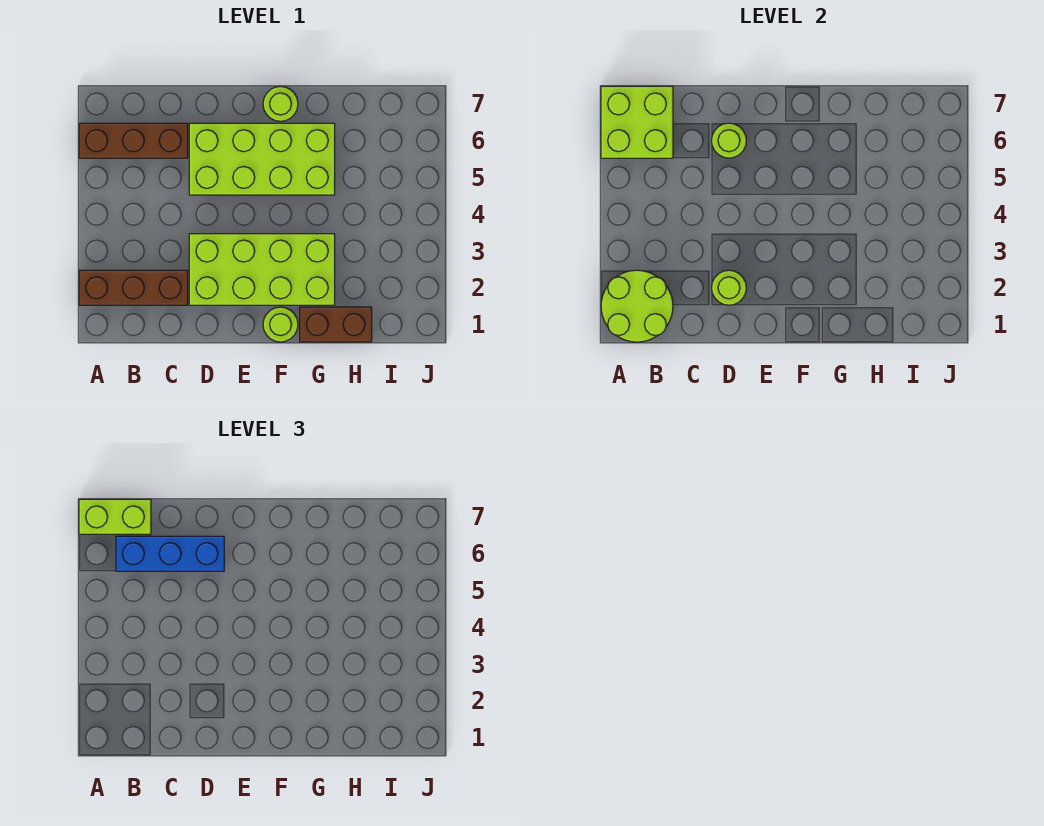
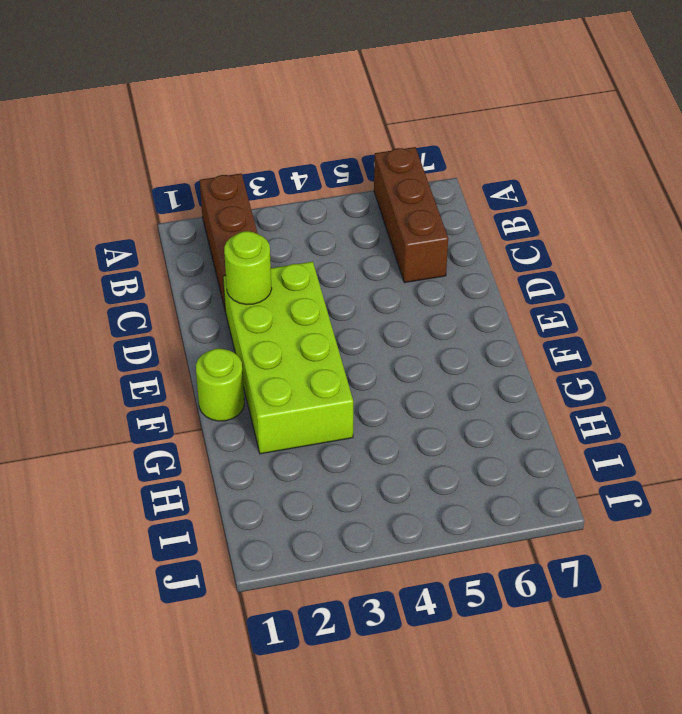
none -> lime brick D5:G6 level 1
none -> lime round brick F7 level 1
none -> brown brick G1:H1 level 1

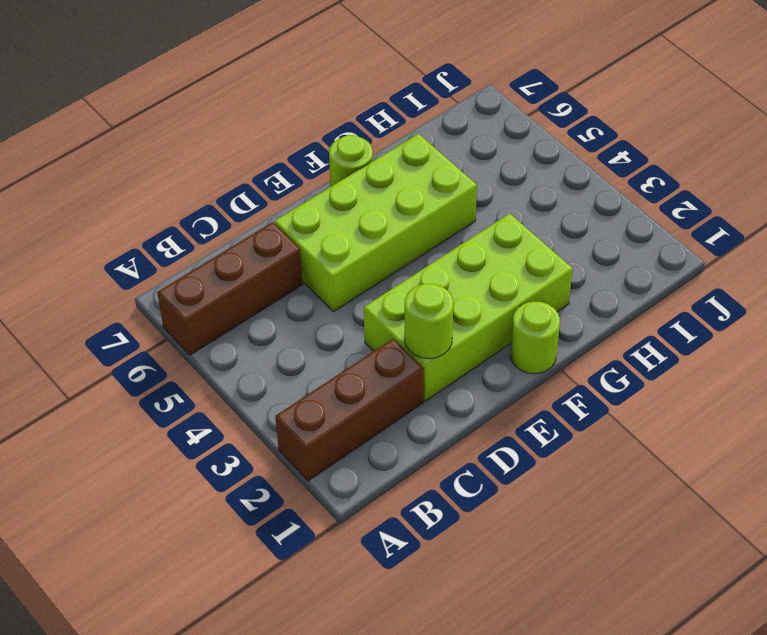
none -> brown brick G1:H1 level 1
none -> lime round brick A1:B2 level 2
none -> lime brick A6:B7 level 2

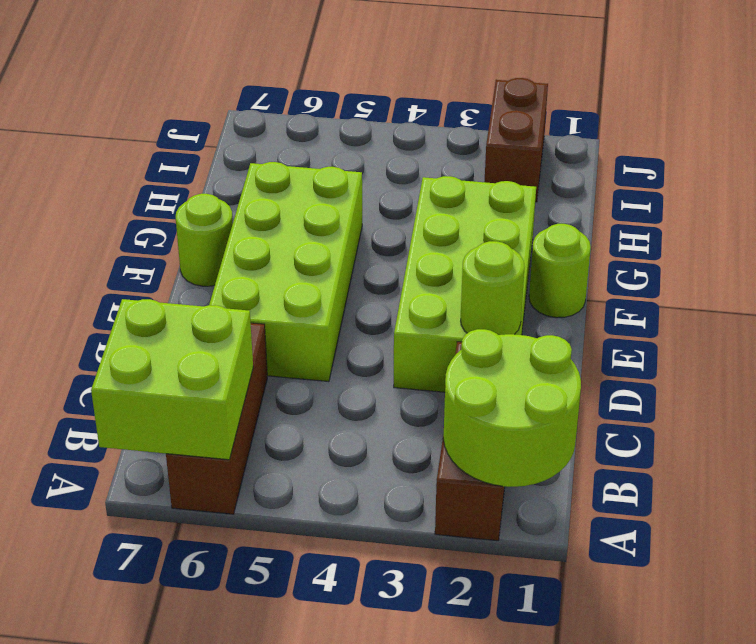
brown brick I2:J2 level 1 -> brown brick G1:H1 level 1
none -> lime round brick D6 level 2
none -> lime brick A7:B7 level 3
none -> blue brick B6:D6 level 3

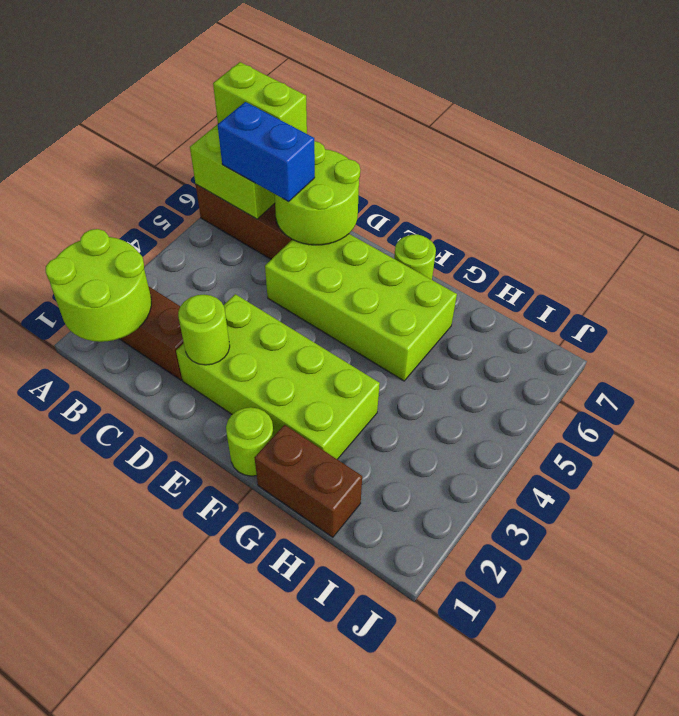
blue brick B6:C6 level 3 -> blue brick B6:D6 level 3
lime round brick C6:D7 level 2 -> lime round brick D6 level 2

